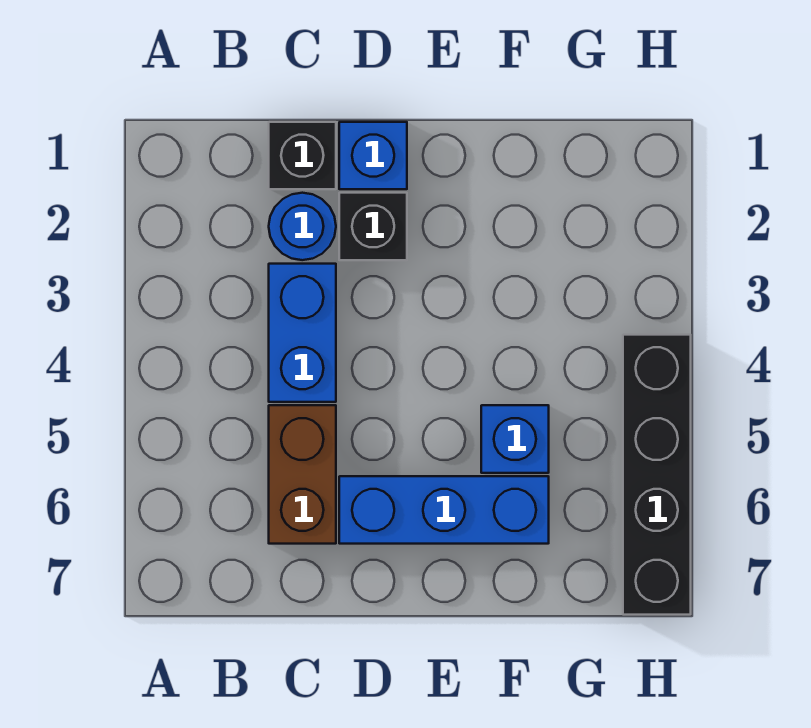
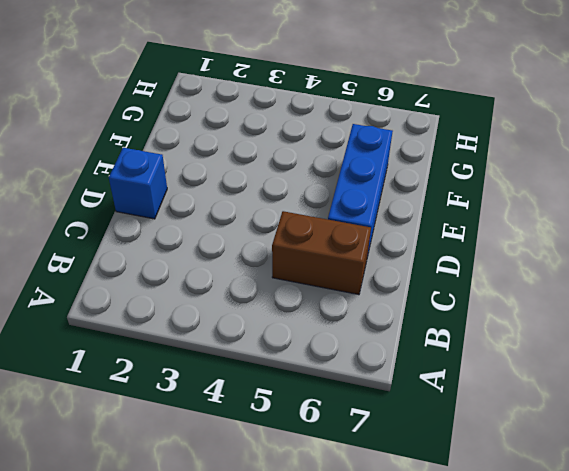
none -> black brick C1 level 1
none -> blue round brick C2 level 1

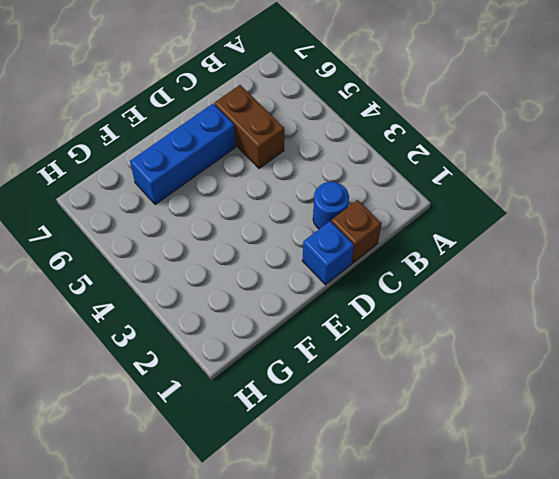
brown brick C1 level 1 -> black brick C1 level 1
none -> blue brick C3:C4 level 1
none -> black brick D2 level 1

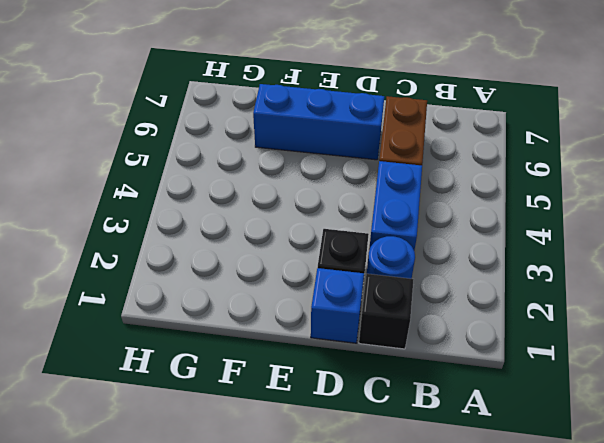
none -> blue brick F5 level 1
none -> black brick H4:H7 level 1

